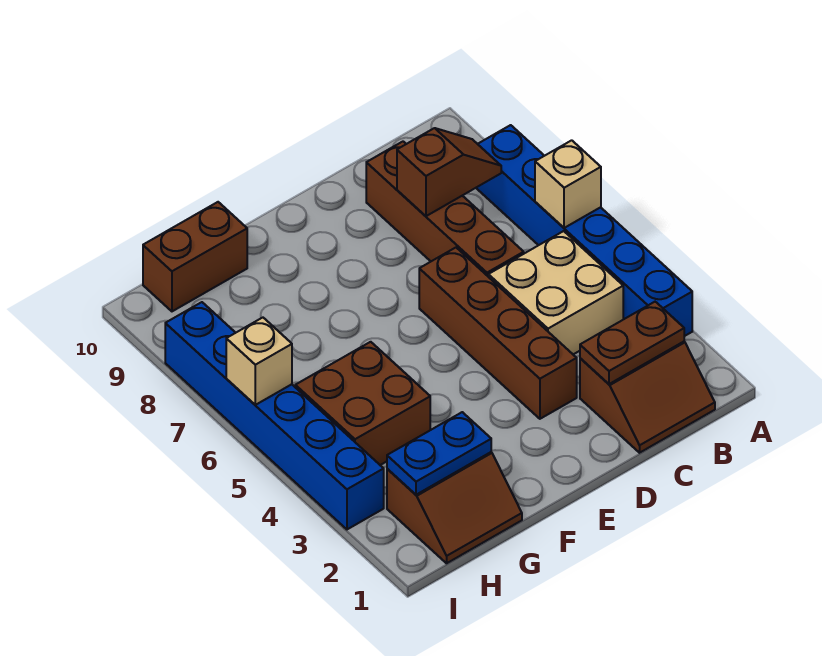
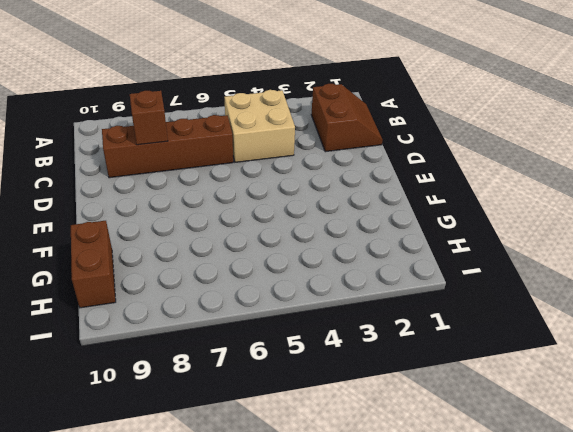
none -> blue brick A3:A8 level 1
none -> brown brick D3:D6 level 1
none -> brown slope G1:H2 level 1 top 2

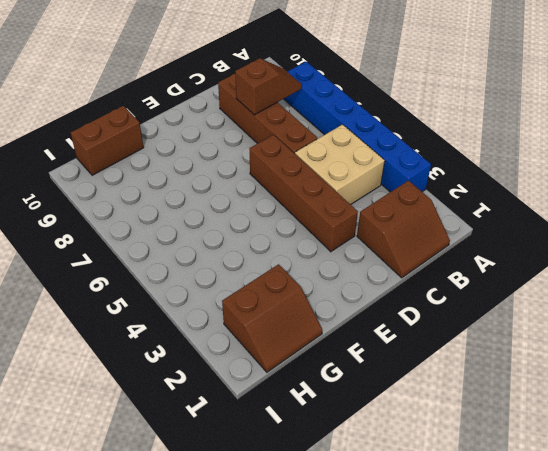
none -> brown brick G4:H5 level 1
none -> blue brick I3:I8 level 1
none -> tan brick A6 level 2

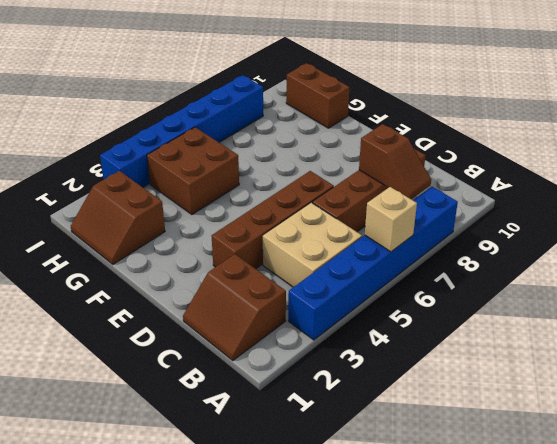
none -> brown plate B2:C2 level 2
none -> blue plate G2:H2 level 2
none -> tan brick I6 level 2

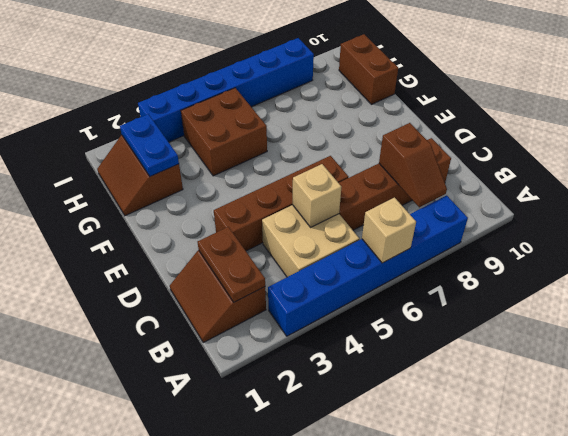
tan brick C5 level 2 -> tan brick I6 level 2

